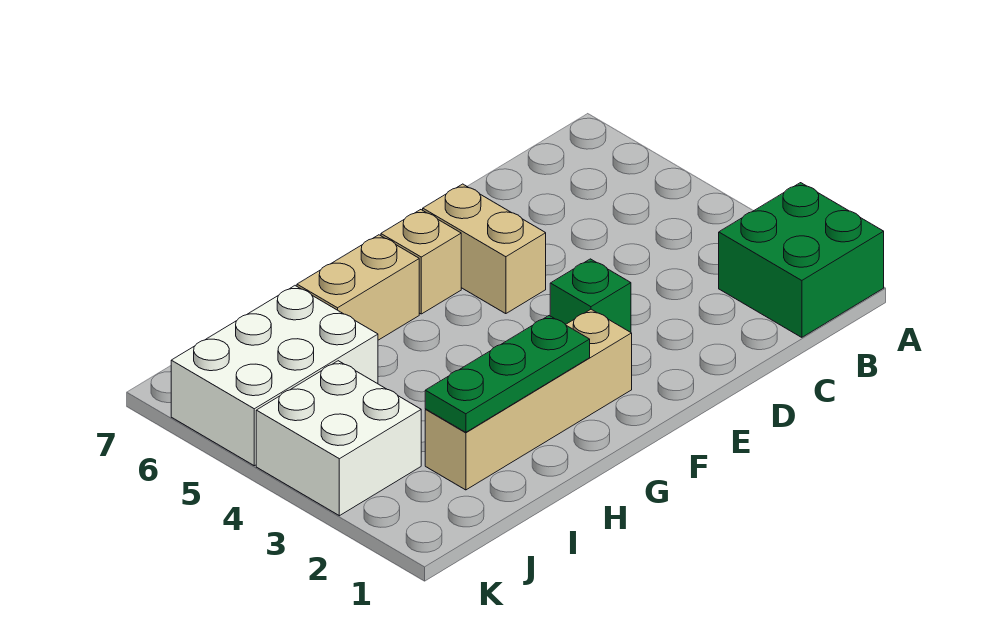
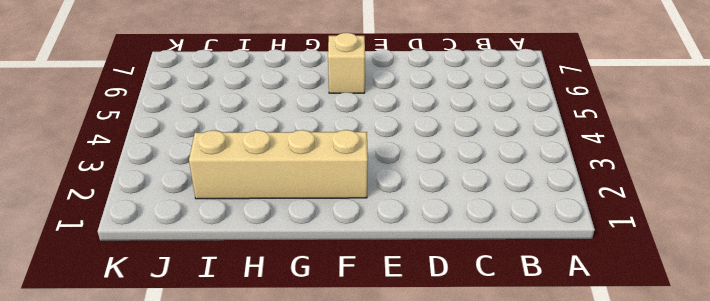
none -> green brick A1:B2 level 1
none -> green brick E3 level 1

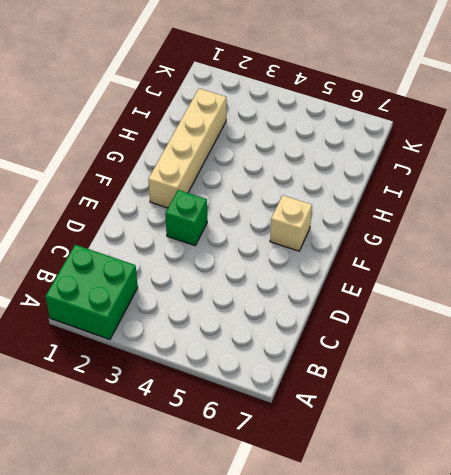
none -> tan brick E5:E6 level 1
none -> tan brick G6:H6 level 1

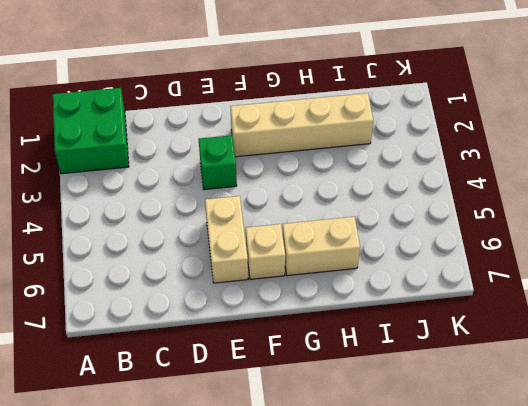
none -> white brick I5:K6 level 1
none -> white brick J3:K4 level 1

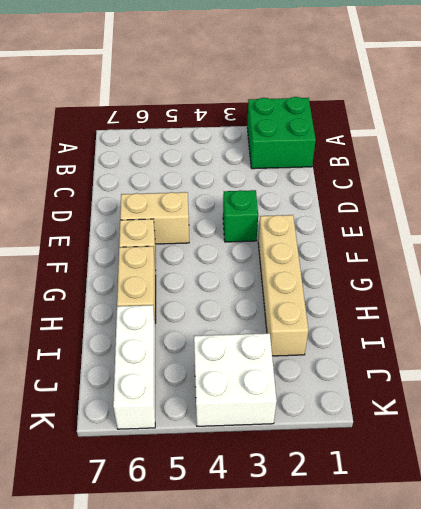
white brick I6:K6 level 1 -> white brick I5:K6 level 1
none -> green plate G2:I2 level 2

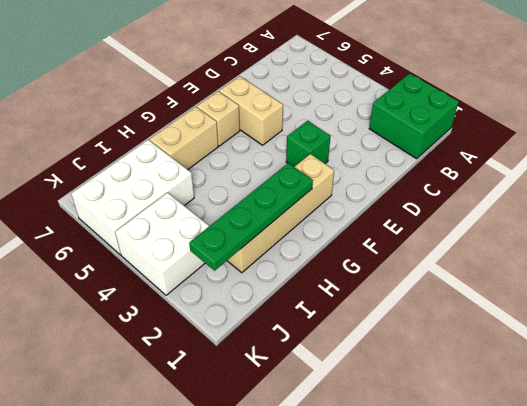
green plate G2:J2 level 2 -> green plate G2:I2 level 2

